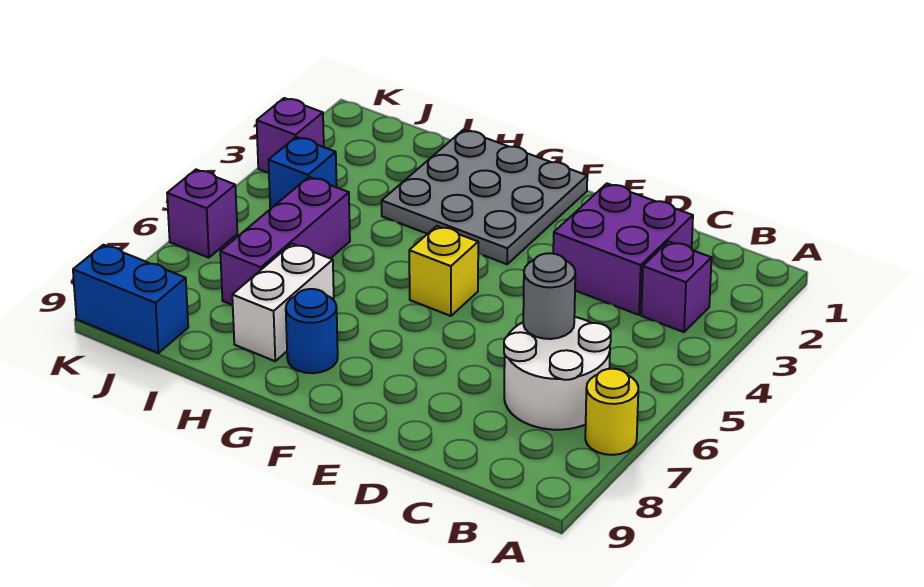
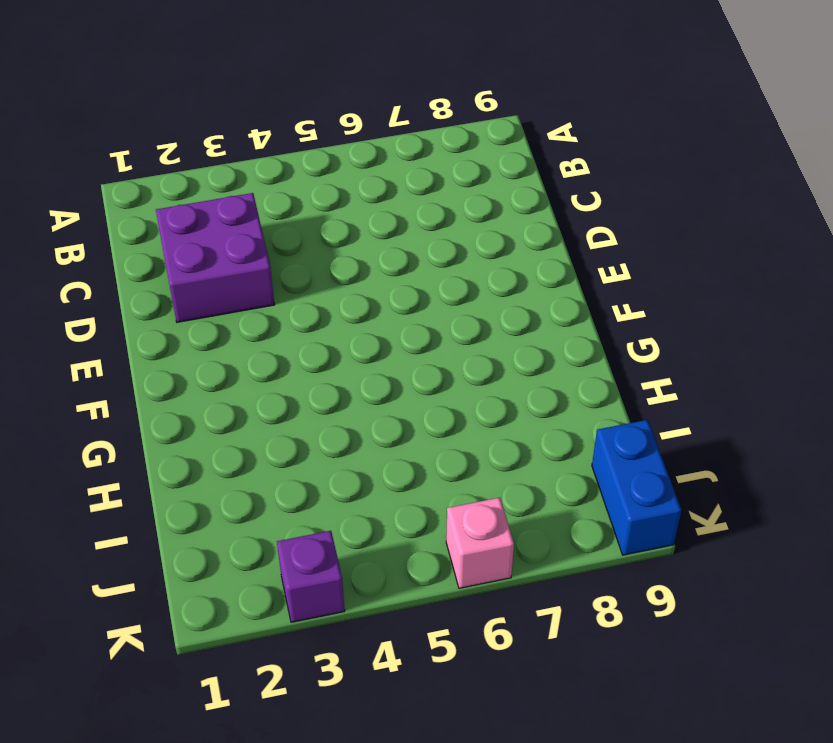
pink brick K6 level 1 -> purple brick K6 level 1
none -> yellow round brick A7 level 1
none -> purple brick B3 level 1
none -> white round brick B6:C7 level 1

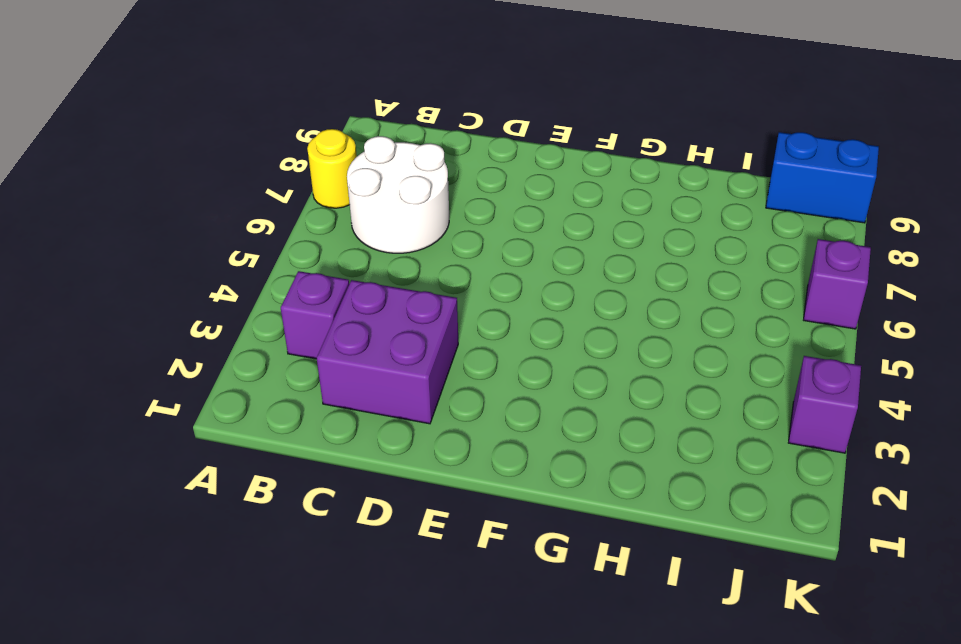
none -> grey plate F1:H3 level 1
none -> yellow brick F5 level 1
none -> blue round brick G8 level 1

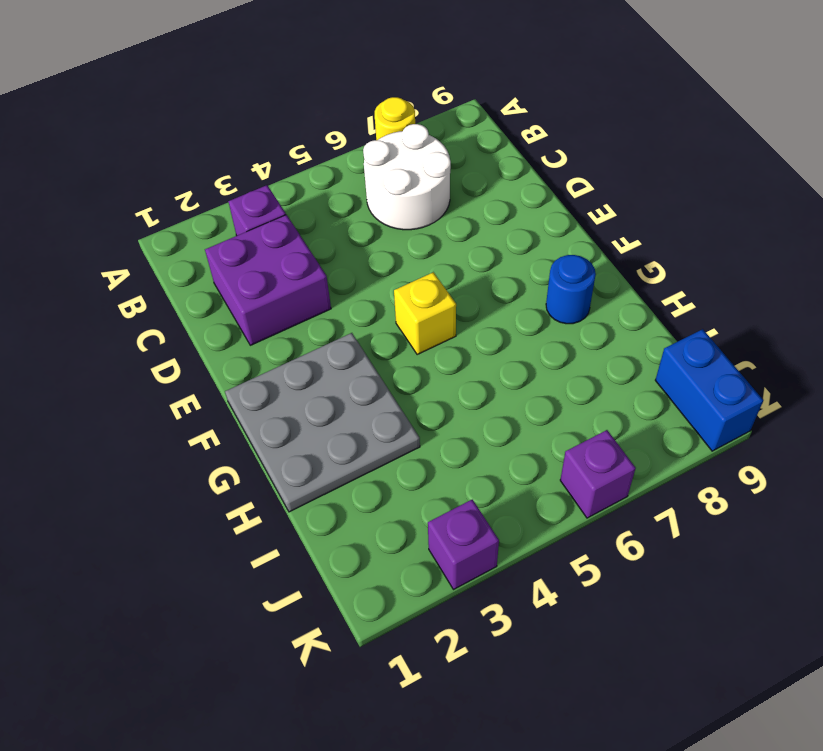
none -> white brick H7:H8 level 1
none -> purple brick I5:I7 level 1
none -> blue brick J4 level 1

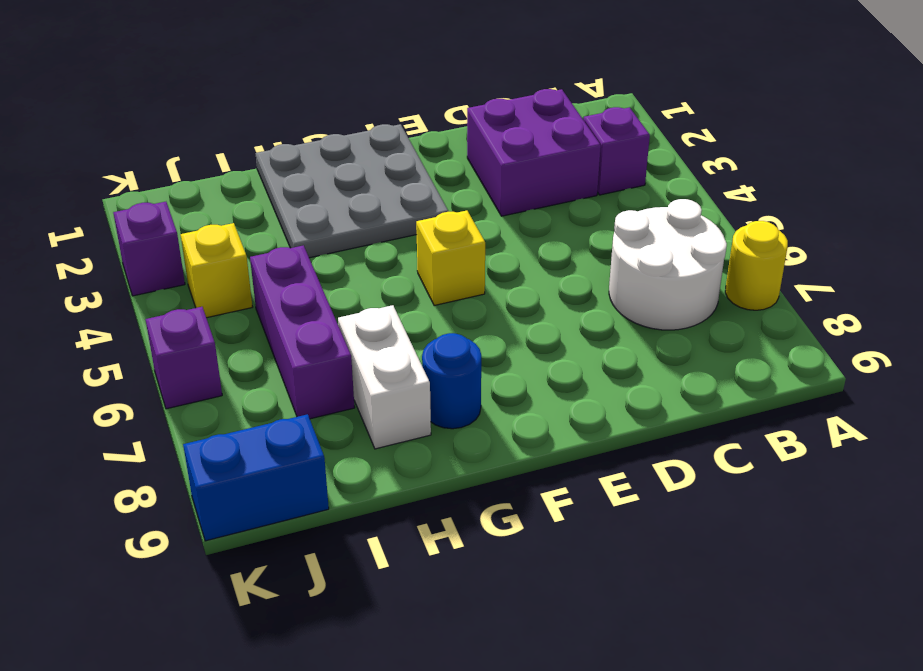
yellow brick J4 level 1 -> blue brick J4 level 1
none -> grey round brick C6 level 2

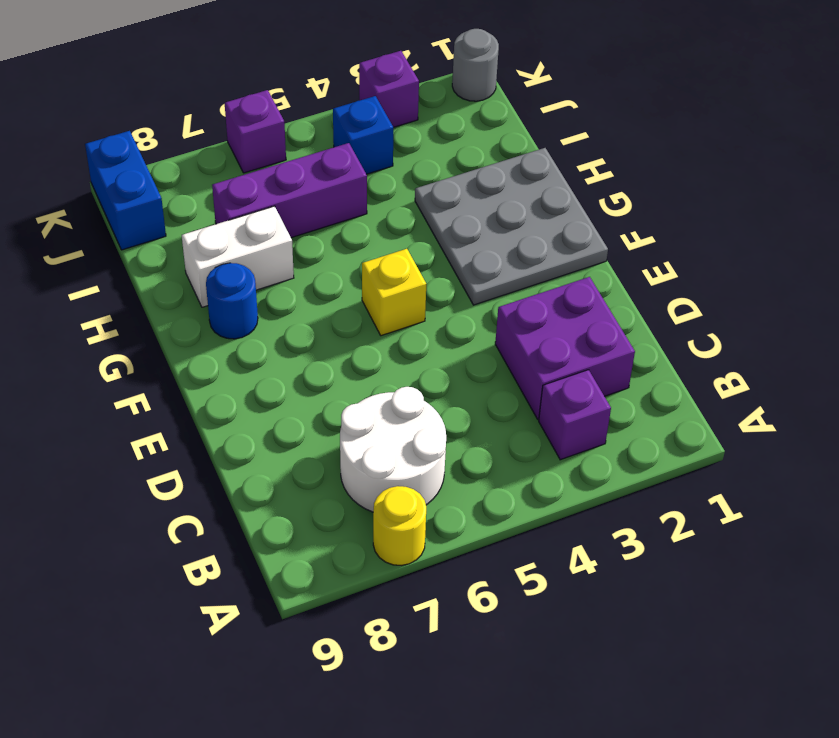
grey round brick K1 level 1 -> grey round brick C6 level 2

